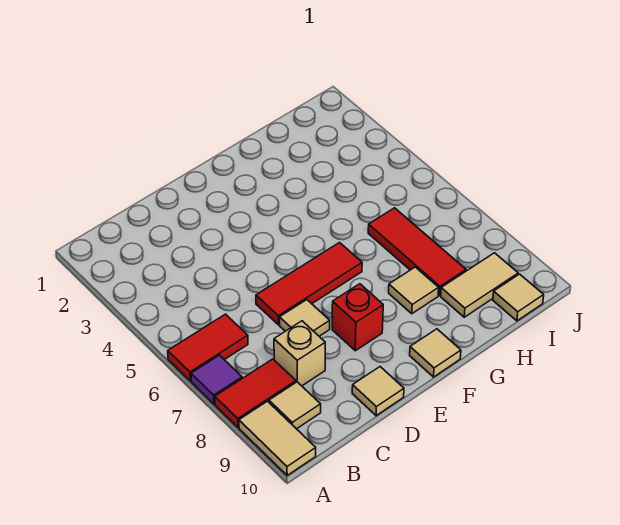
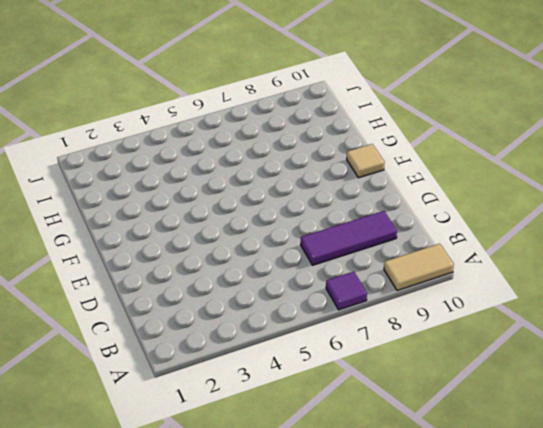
purple tile C7:C9 level 1 -> tan brick C8 level 1
none -> red tile A6:B6 level 1
none -> red tile A8:B8 level 1
none -> tan tile B9 level 1

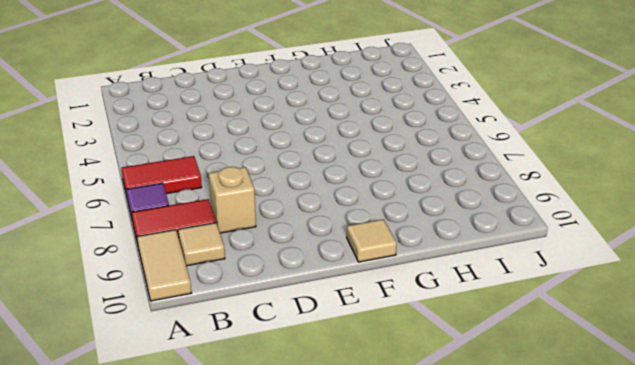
none -> red tile D6:F6 level 1
none -> tan tile D7 level 1
none -> tan tile D10 level 1

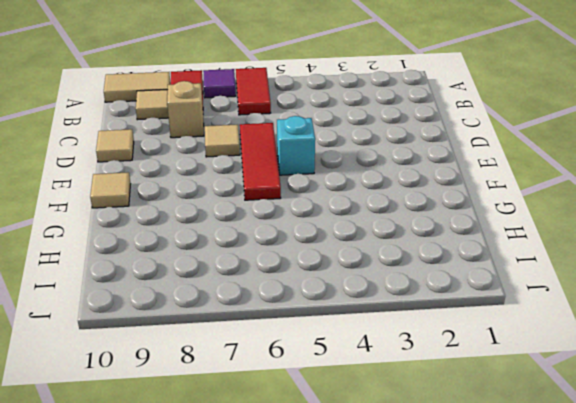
cyan brick E5 level 1 -> none
none -> red brick E8 level 1
none -> tan tile G8 level 1
none -> red tile H6:H8 level 1

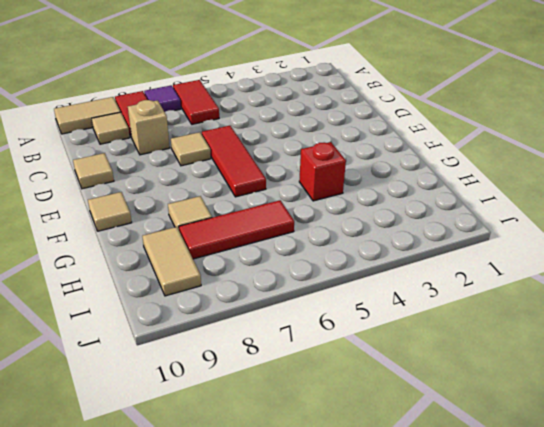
red brick G4 level 1 -> red brick E8 level 1
none -> tan tile I10 level 1

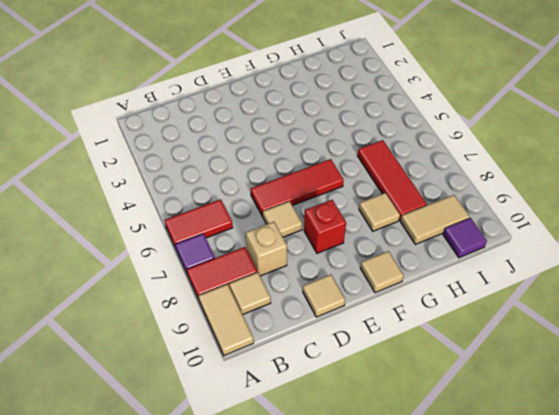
purple tile I10 level 1 -> tan tile I10 level 1

